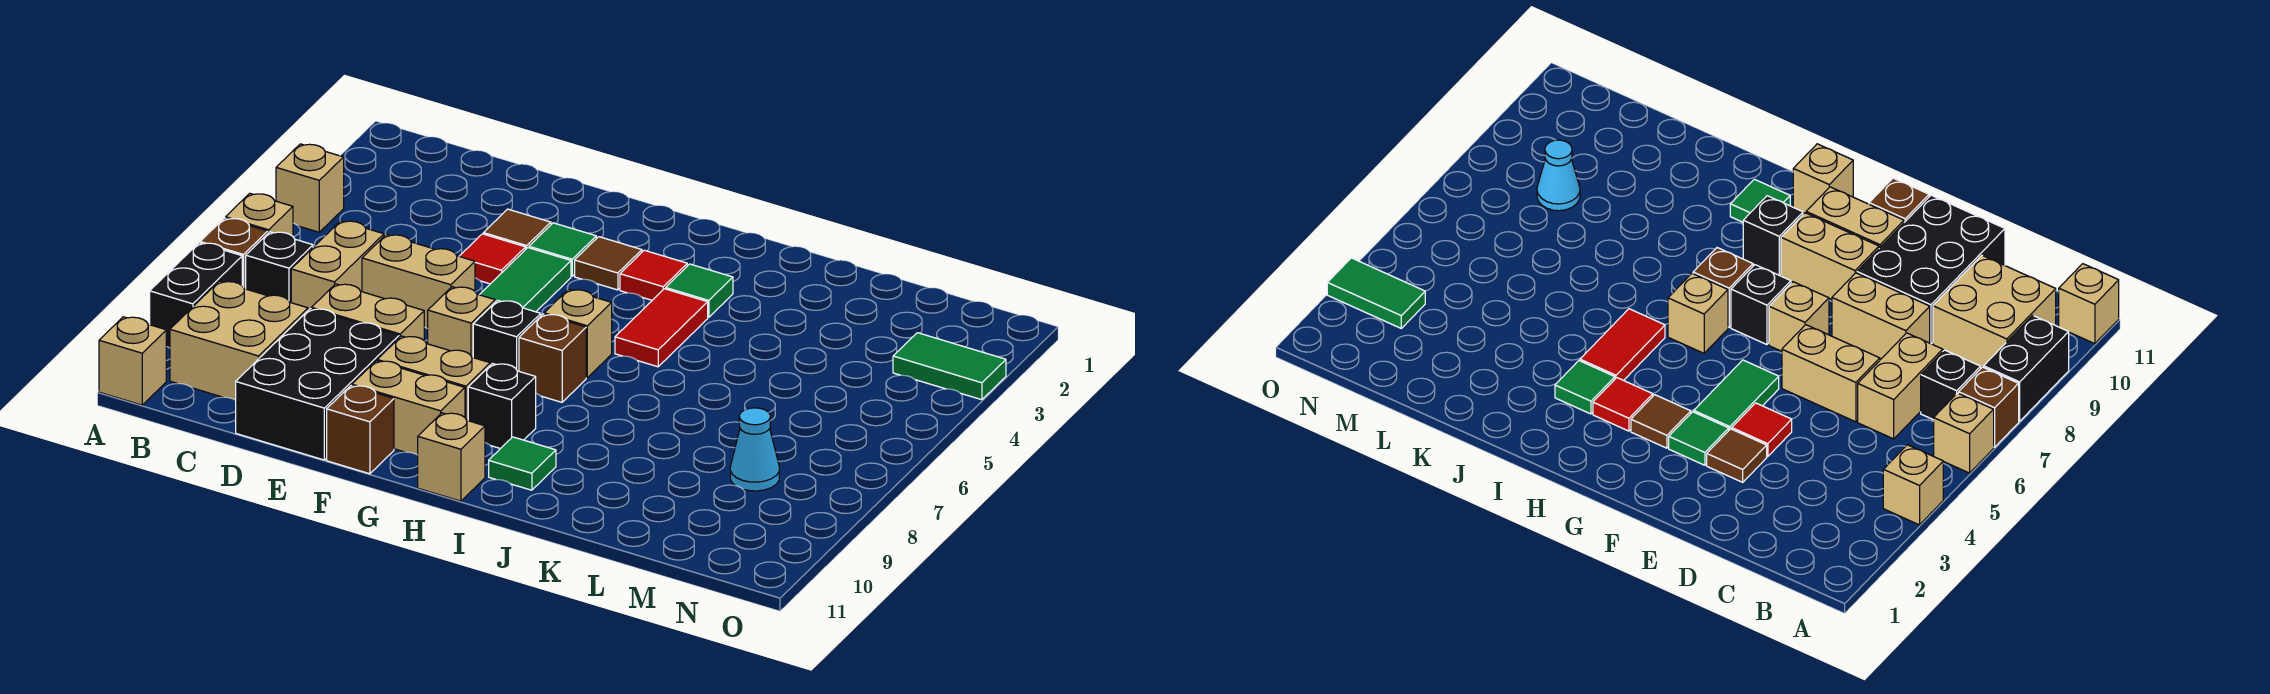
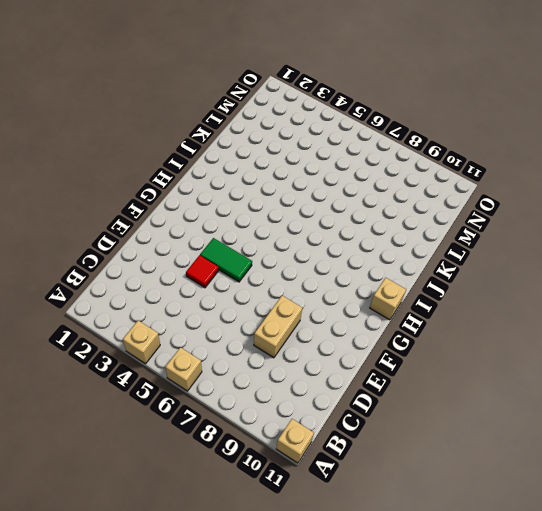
none -> brown brick A7 level 1
none -> black brick A8:A9 level 1
none -> black brick B7 level 1
none -> tan brick B9:C10 level 1

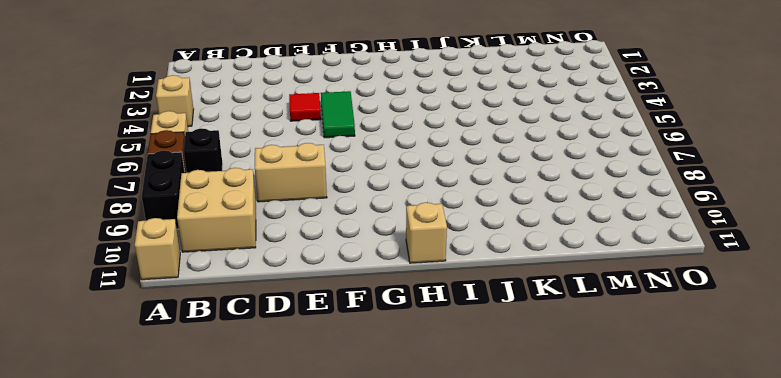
none -> tan brick C6:C7 level 1
none -> tan brick D6:E6 level 1
none -> black brick D9:E11 level 1
none -> brown tile E3 level 1

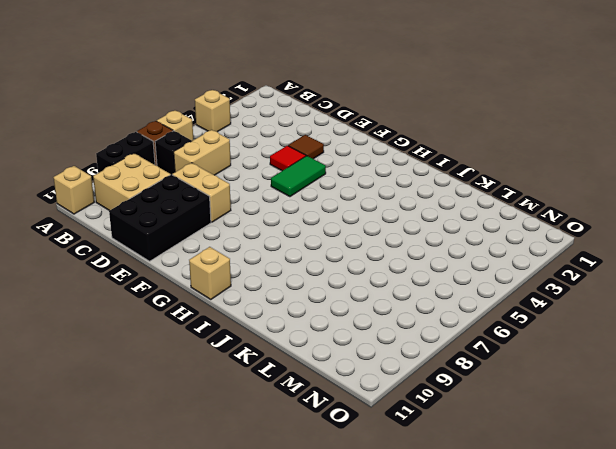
none -> tan brick D6:E6 level 1
none -> green tile F3 level 1
none -> tan brick F7 level 1
none -> tan brick F9:G9 level 1

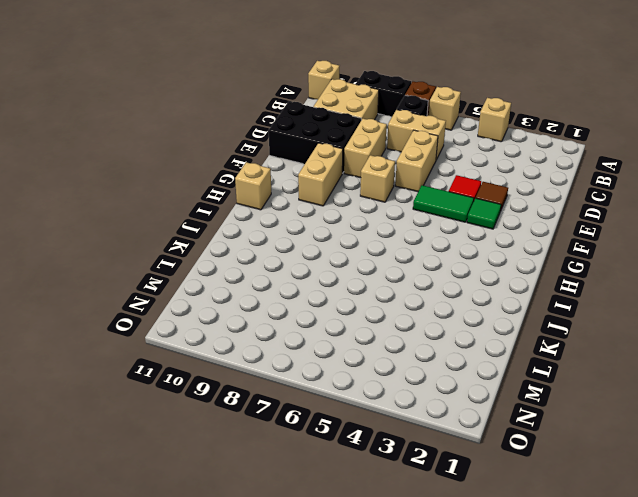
none -> tan brick F10:G10 level 1
none -> brown brick F11 level 1
none -> brown tile G3 level 1
none -> black brick G7 level 1

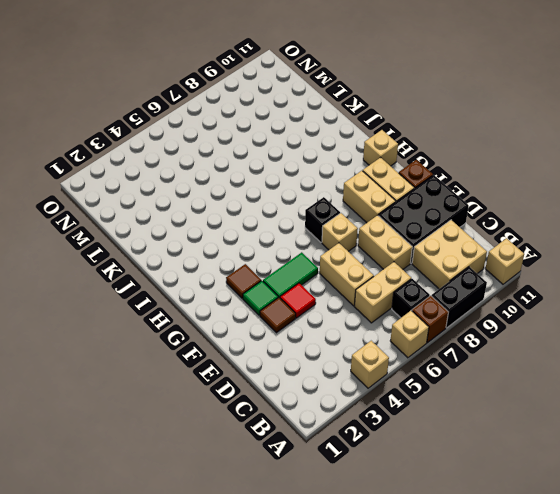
none -> red tile H3 level 1
none -> tan brick H6 level 1
none -> brown brick H7 level 1
none -> black brick H9 level 1

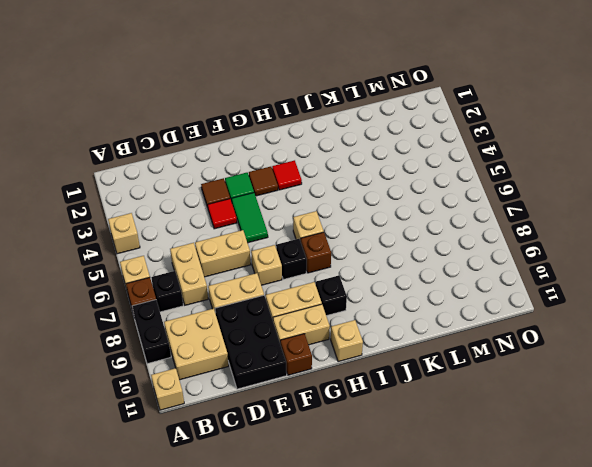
none -> green tile I3 level 1
none -> red tile I4:I5 level 1
none -> green tile I10 level 1
none -> cyan cone M8 level 1

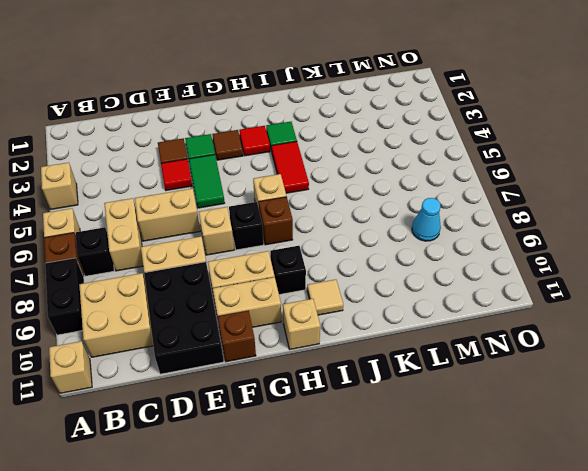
tan tile I10 level 1 -> green tile I10 level 1
none -> green tile N3:O3 level 1

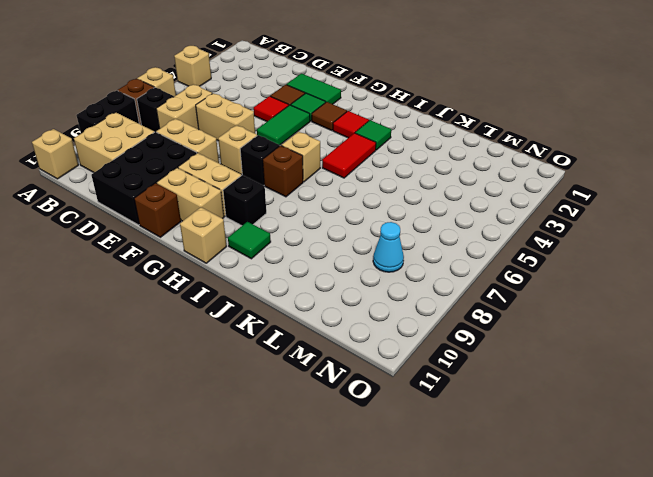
green tile E2:F2 level 1 -> green tile N3:O3 level 1

